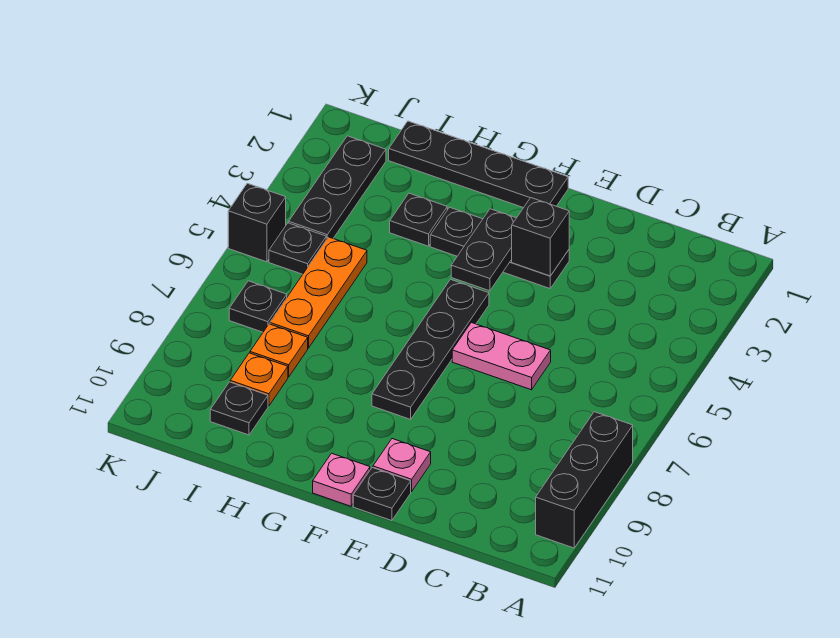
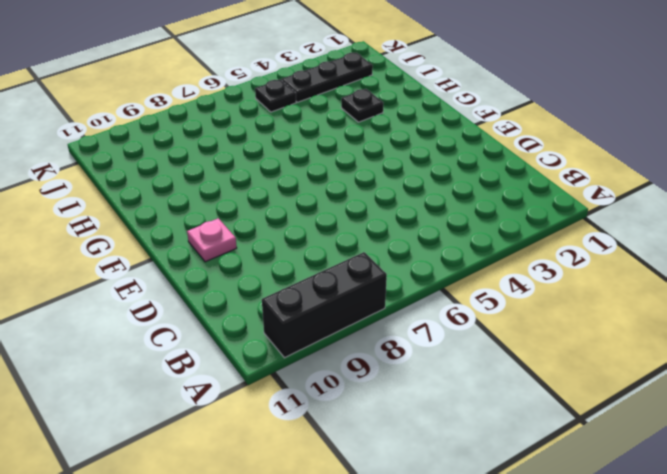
none -> pink plate D6:E6 level 1
none -> black plate E3:G3 level 1
none -> black plate E11 level 1

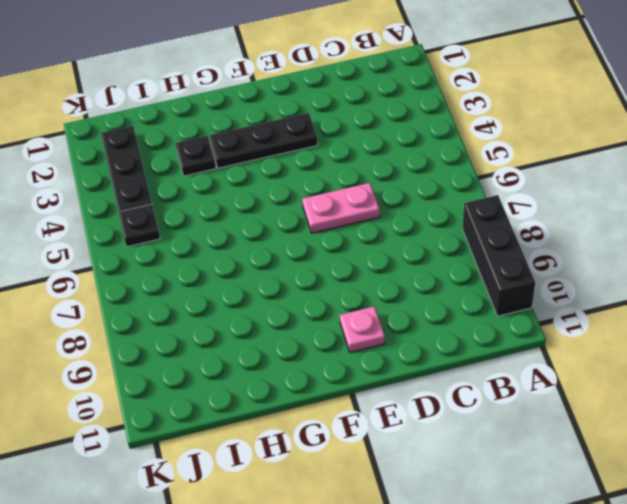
none -> black plate E11 level 1
none -> black plate F1:I1 level 1
none -> black plate F5:F8 level 1

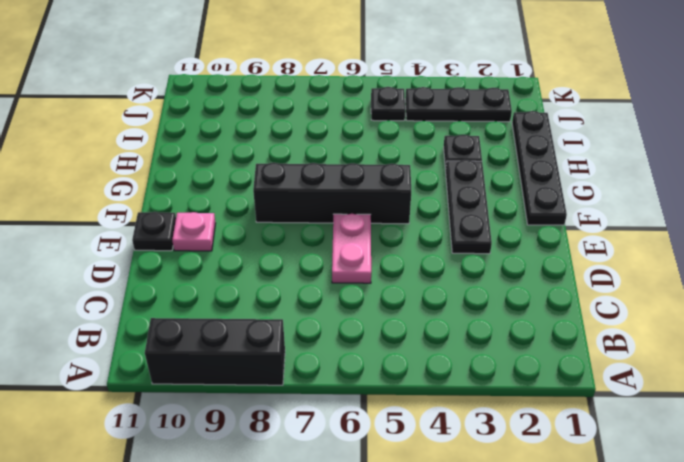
black brick F5:F8 level 1 -> black plate F5:F8 level 1
none -> pink plate F11 level 1
none -> orange plate I5:I7 level 1
none -> orange plate I8 level 1

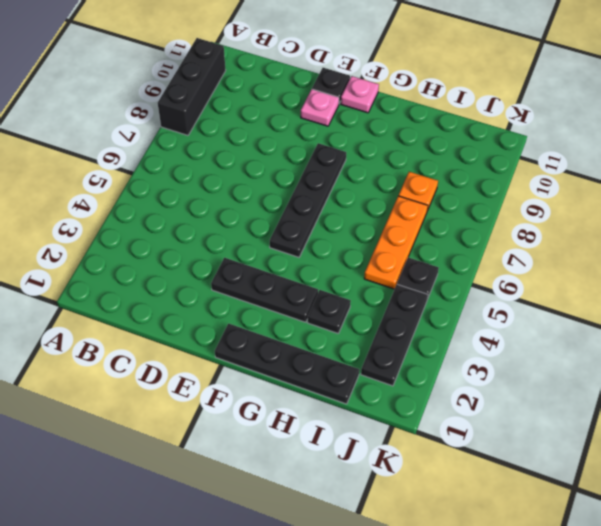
none -> pink plate D6:E6 level 1
none -> orange plate I9 level 1
none -> black plate I10 level 1

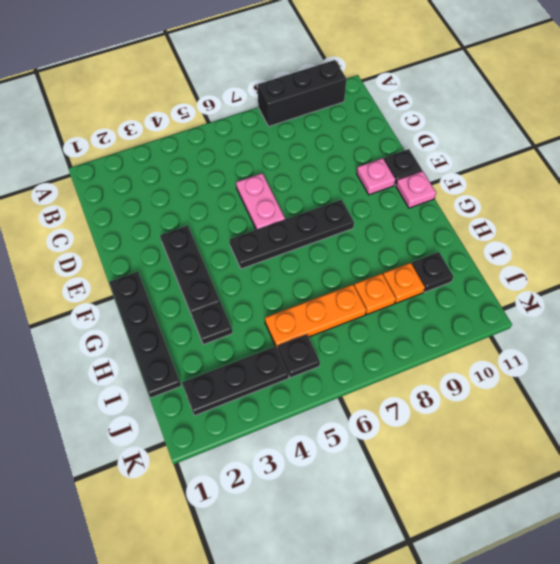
none -> black plate J7 level 1
none -> black brick K5 level 1
none -> black brick E3 level 2

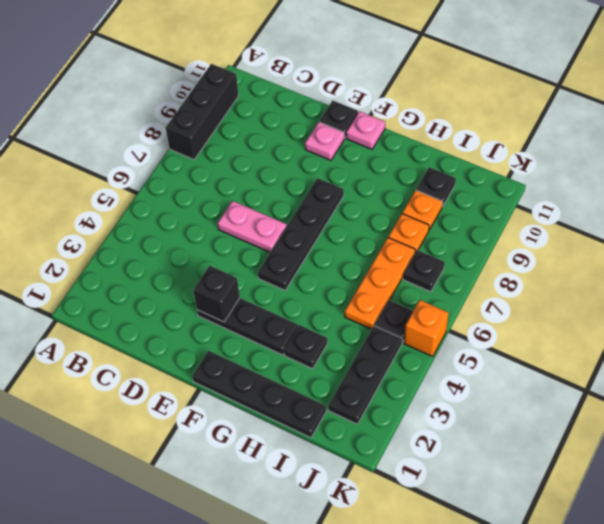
orange brick K5 level 1 -> black brick K5 level 1
none -> black plate F3:F4 level 2

